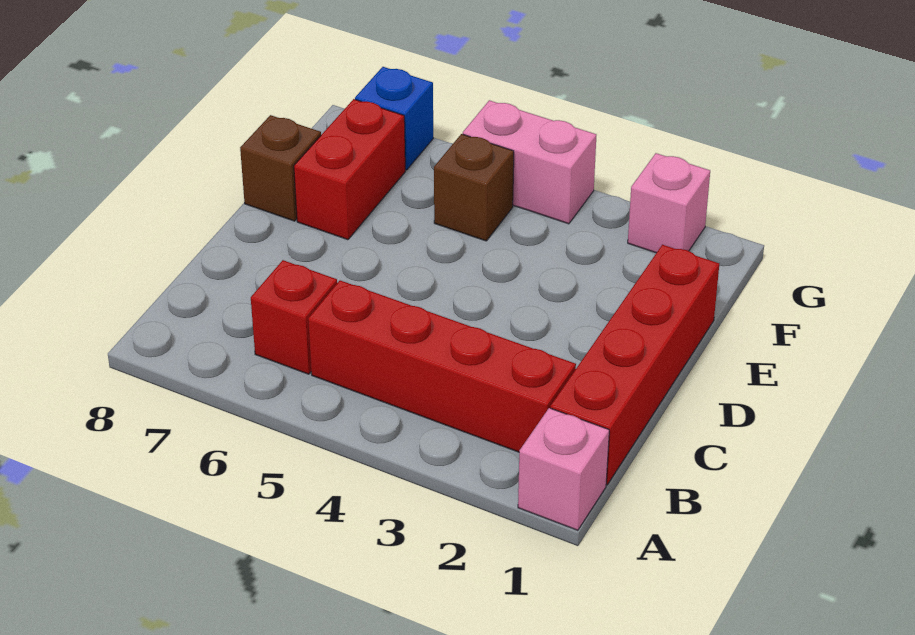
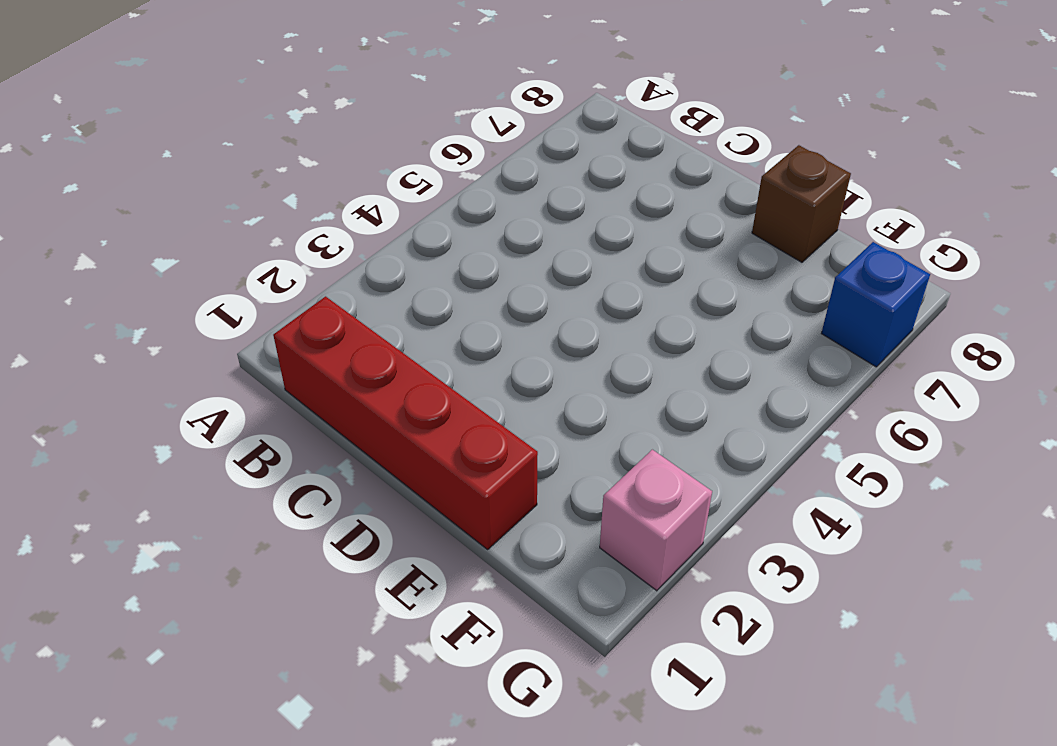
none -> pink brick A1 level 1
none -> red brick B2:B5 level 1

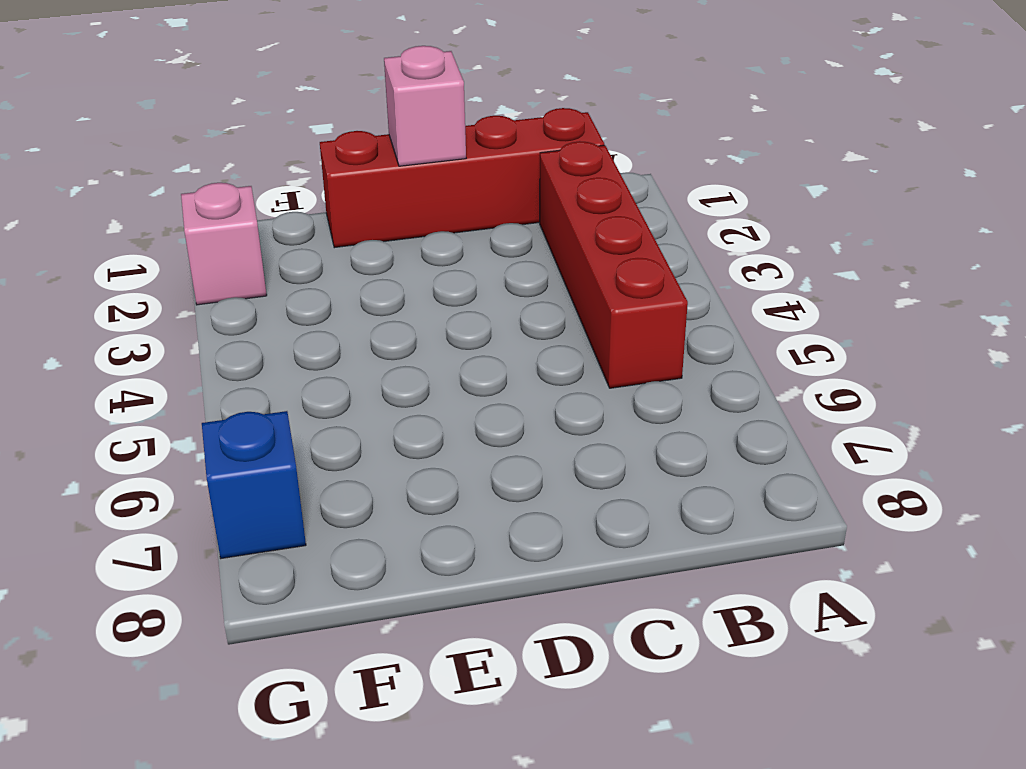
pink brick D1 level 2 -> pink brick A1 level 1
none -> red brick B6 level 1
none -> red brick E7:F7 level 1

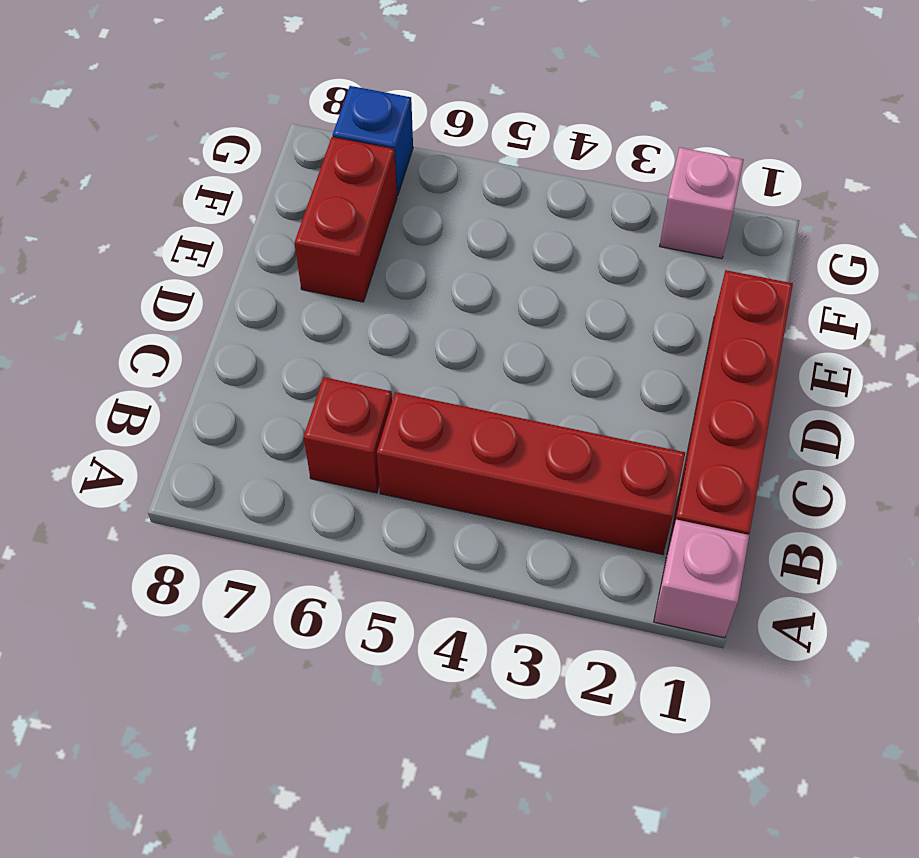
none -> brown brick E8 level 1
none -> brown brick F5 level 1

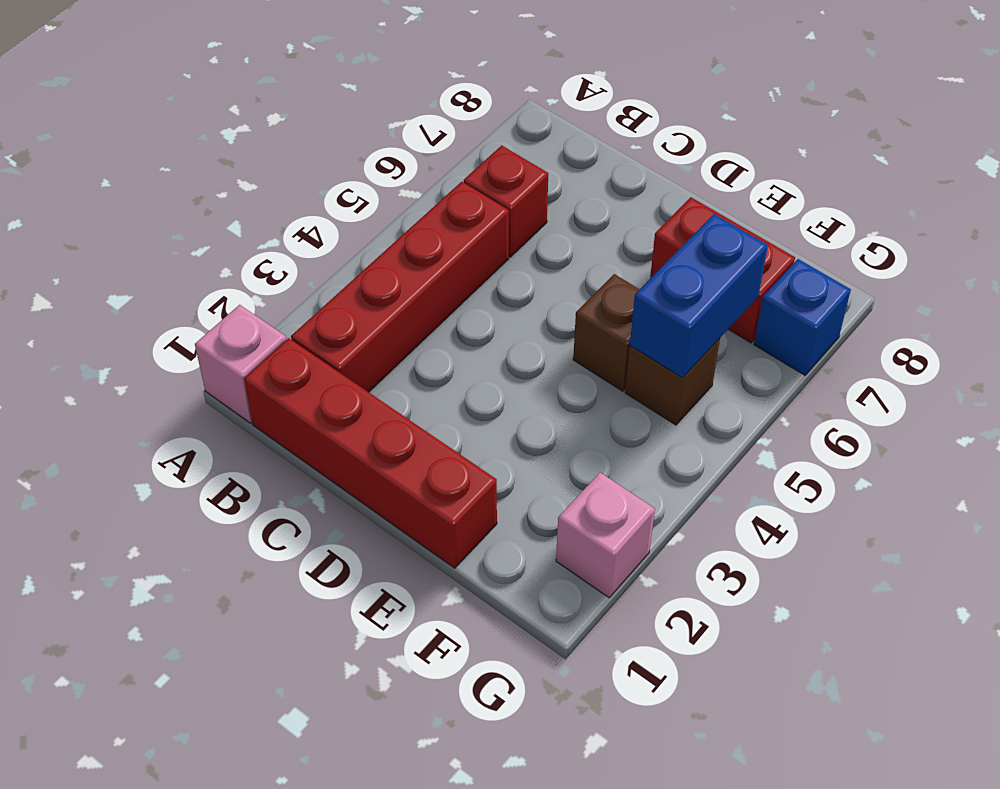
brown brick E5 level 1 -> brown brick E8 level 1
blue brick F5:F6 level 2 -> none
none -> pink brick G4:G5 level 1

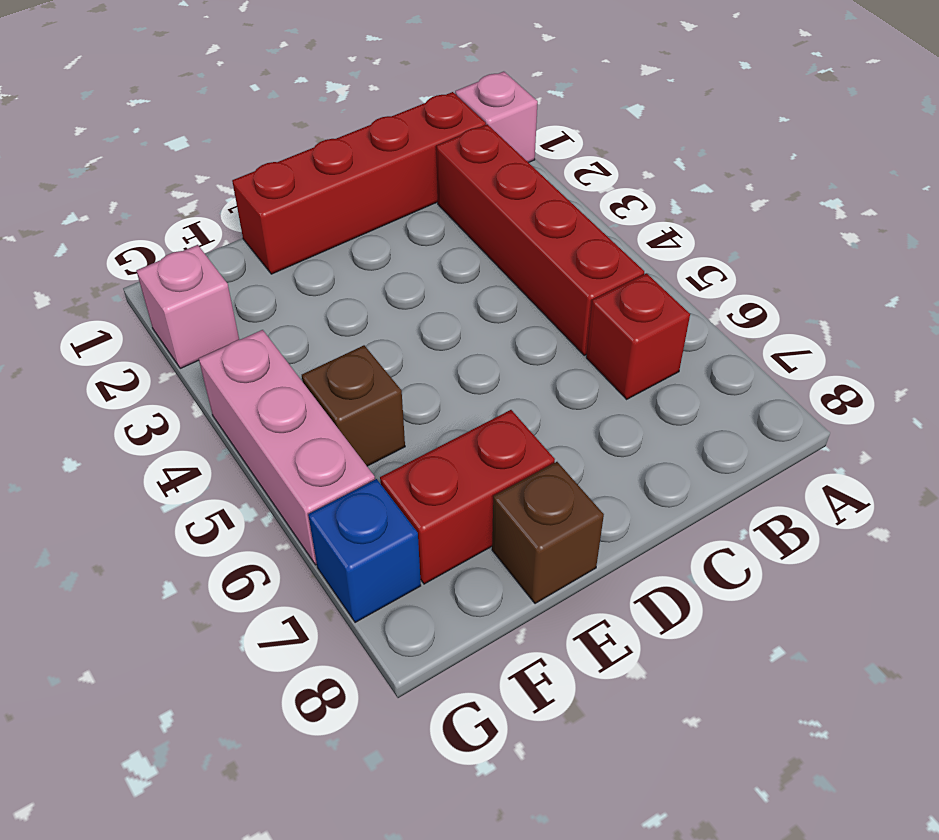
pink brick G4:G6 level 1 -> pink brick G4:G5 level 1

